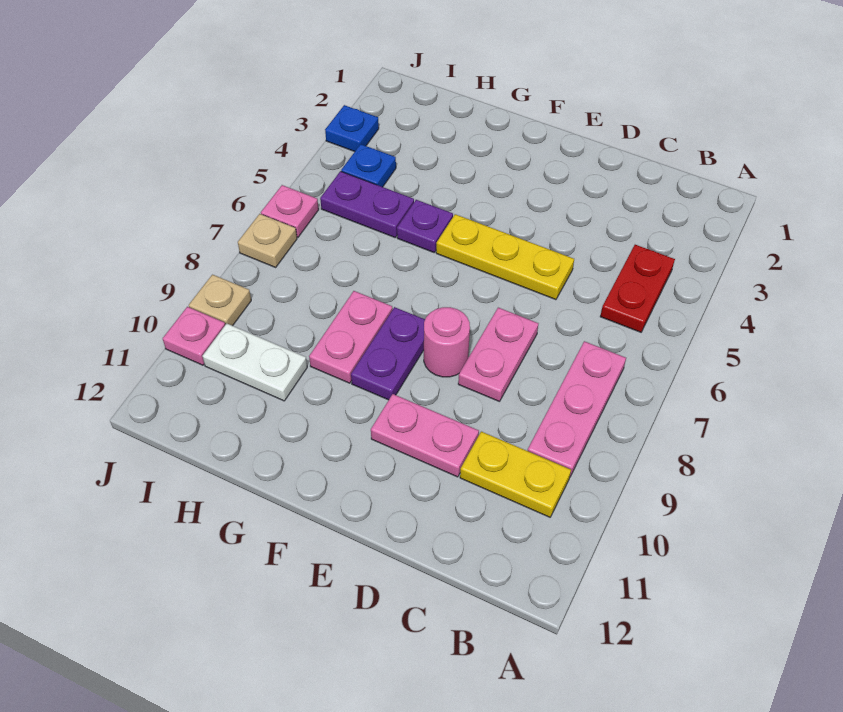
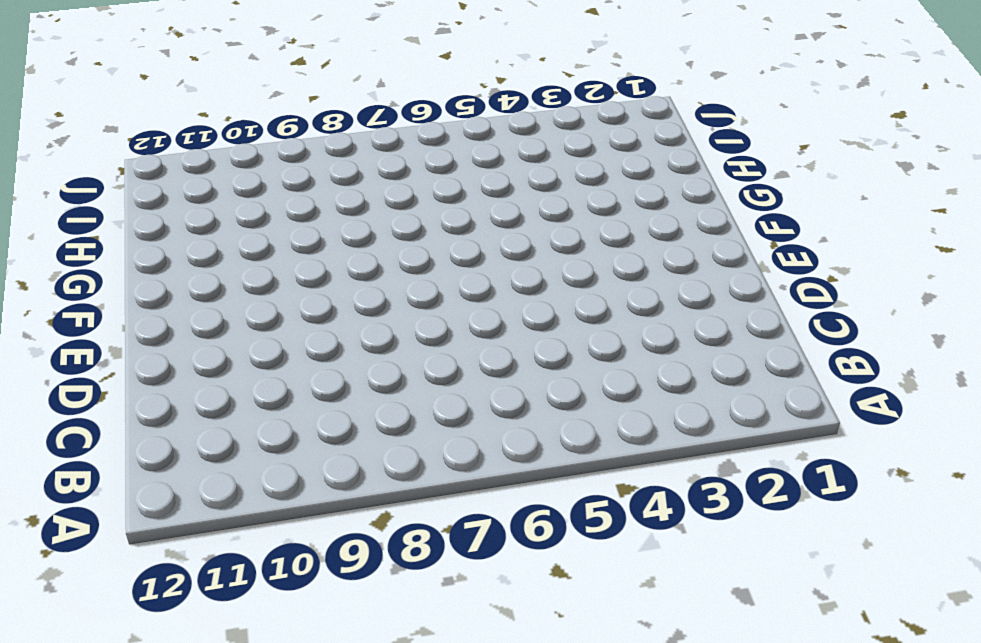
none -> red plate B4:B5 level 1
none -> pink plate B7:B9 level 1
none -> yellow plate B10:C10 level 1

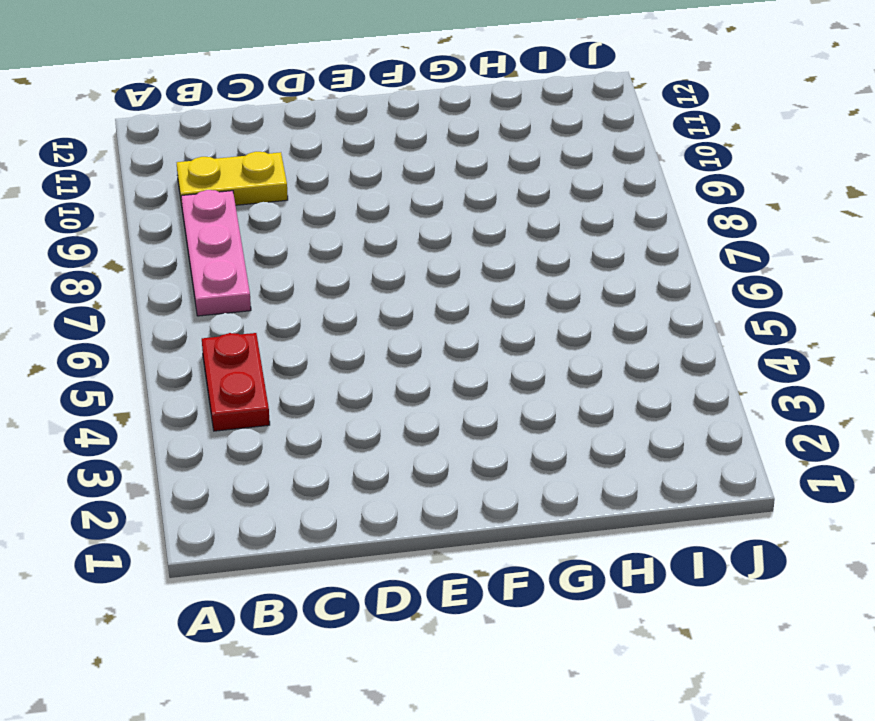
none -> yellow plate D5:F5 level 1
none -> pink plate D7:D8 level 1
none -> pink plate D10:E10 level 1

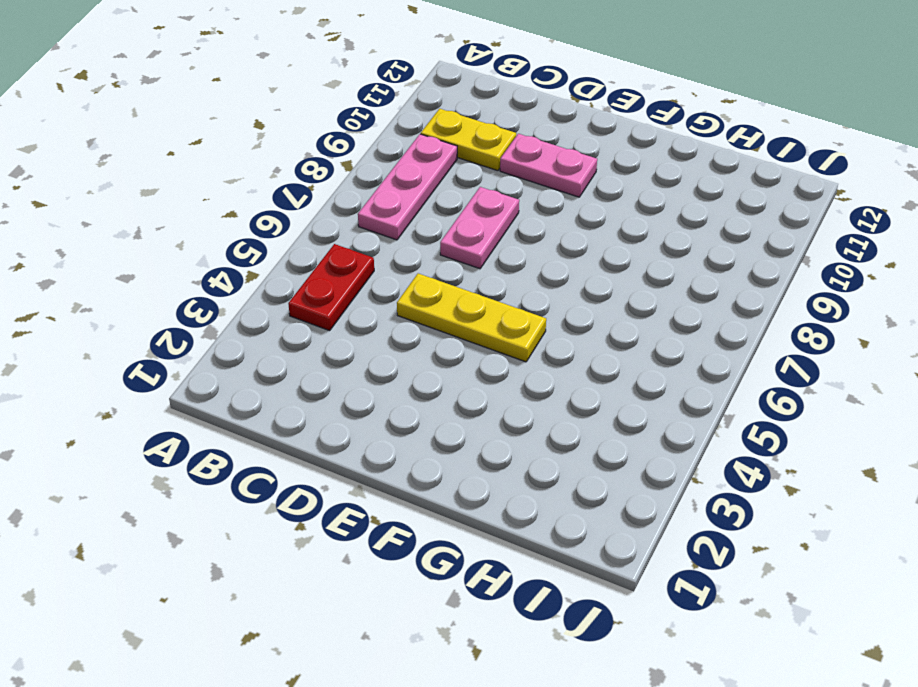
none -> pink round brick E8 level 1
none -> purple plate F8:F9 level 1
none -> purple plate G5 level 1

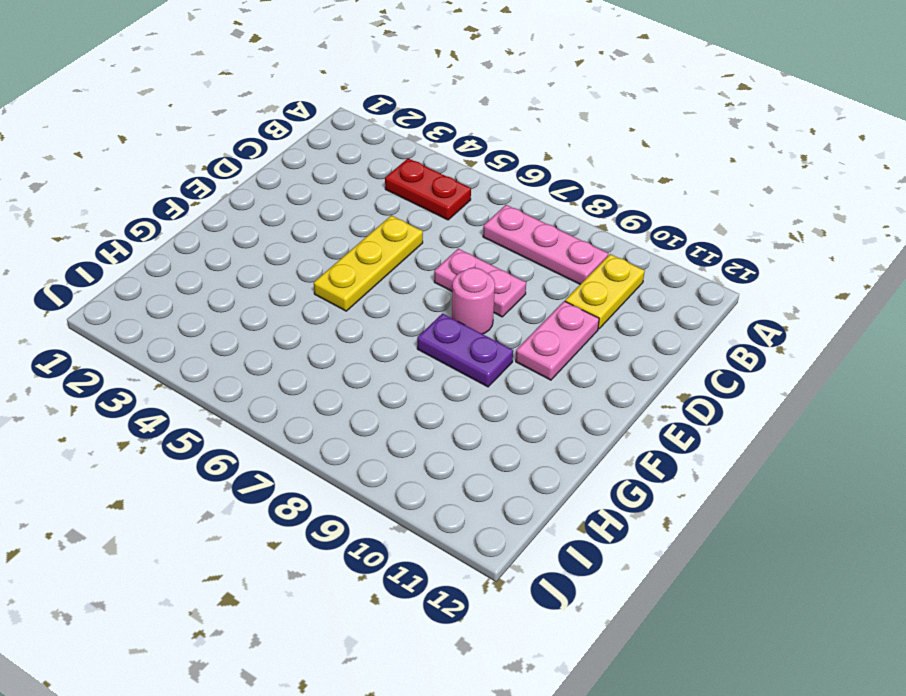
none -> purple plate G5 level 1
none -> pink plate G8:G9 level 1
none -> purple plate H5:I5 level 1

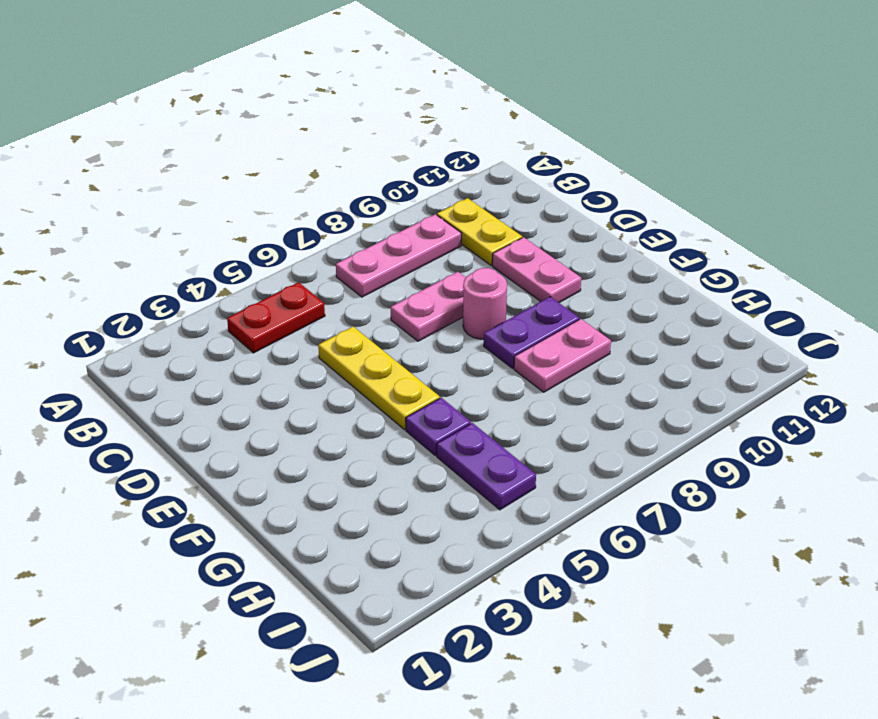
none -> white plate H10:I10 level 1
none -> blue plate I4 level 1
none -> blue plate J3 level 1

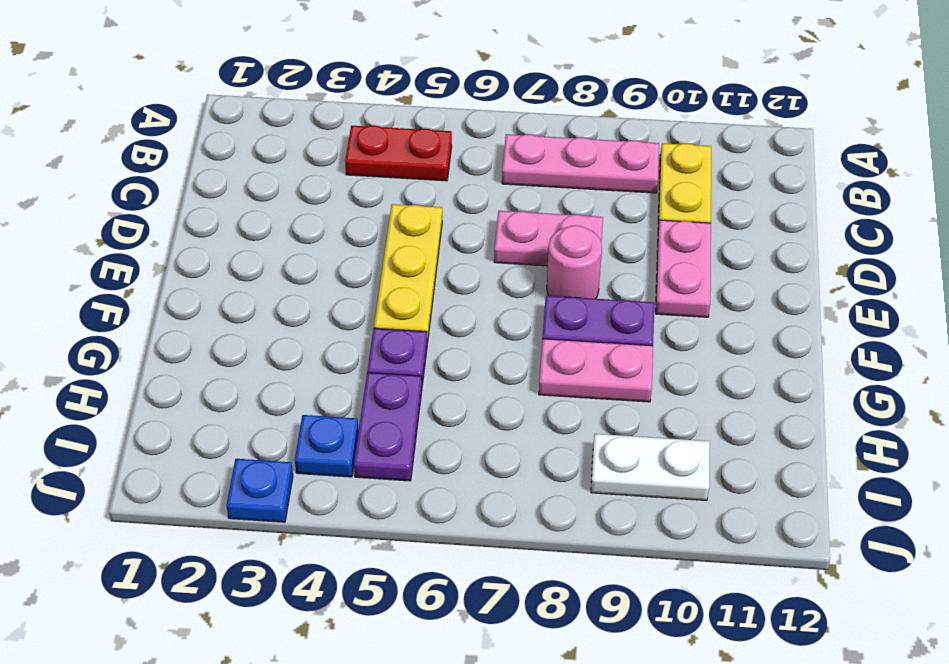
white plate I9:I10 level 1 -> white plate H10:I10 level 1
none -> pink plate J6 level 1
none -> tan plate J7 level 1
none -> tan plate J9 level 1

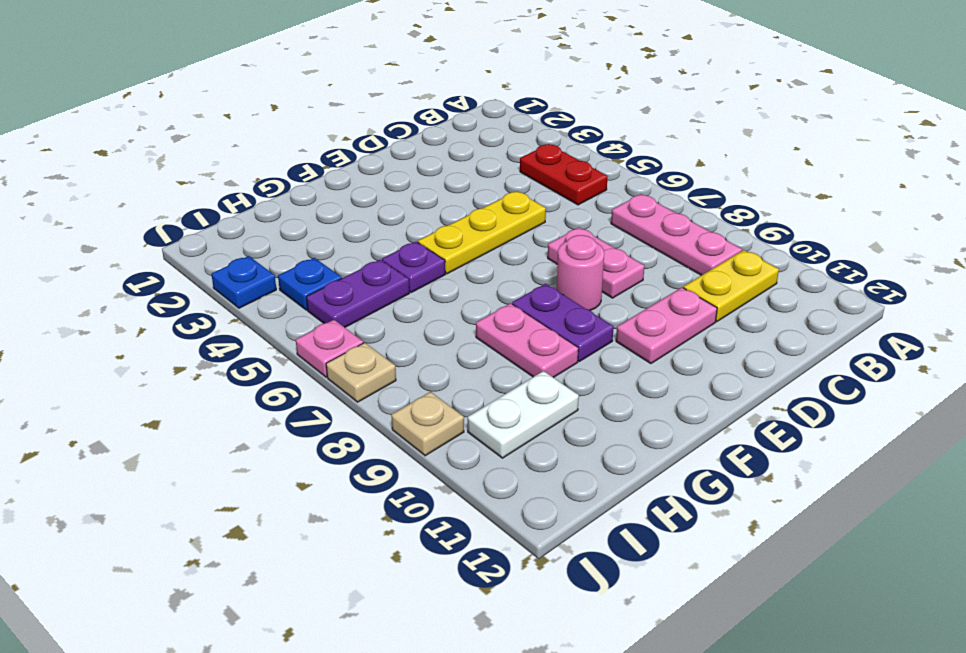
none -> pink plate J10 level 1

